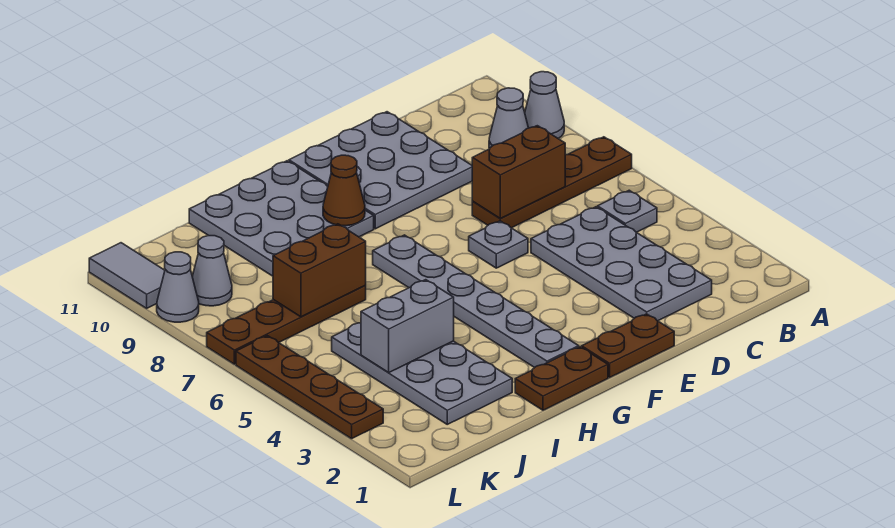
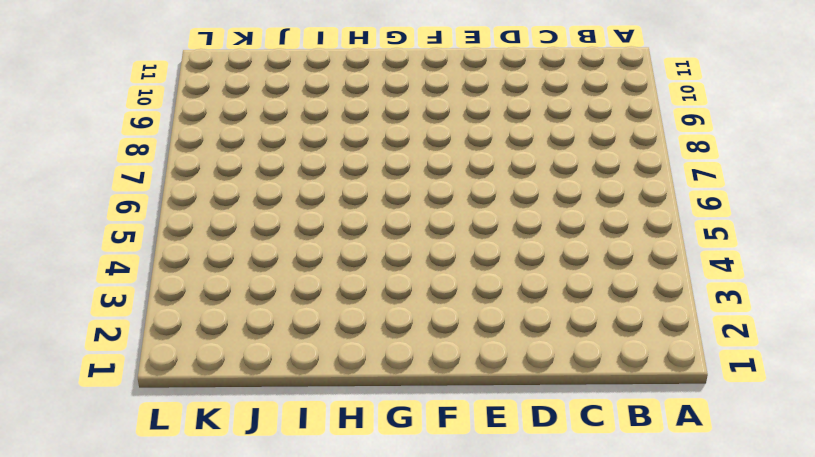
none -> brown plate A7:D7 level 1
none -> grey cone A9 level 1
none -> grey plate B5 level 1

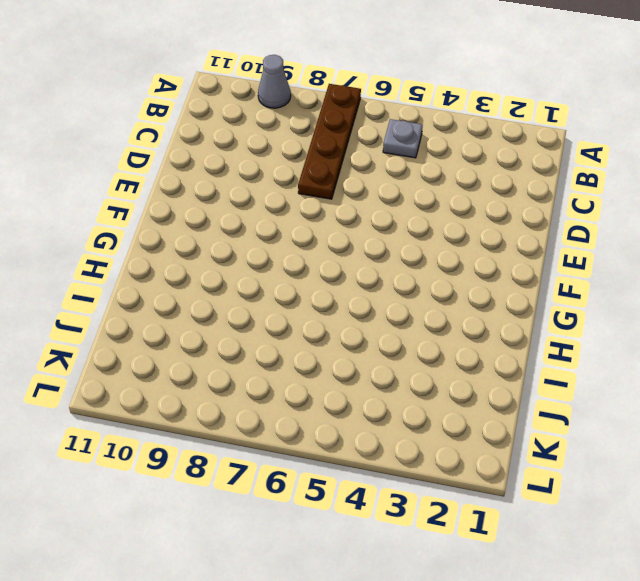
none -> grey cone B9 level 1
none -> grey plate C2:D5 level 1
none -> grey plate D9:F11 level 1

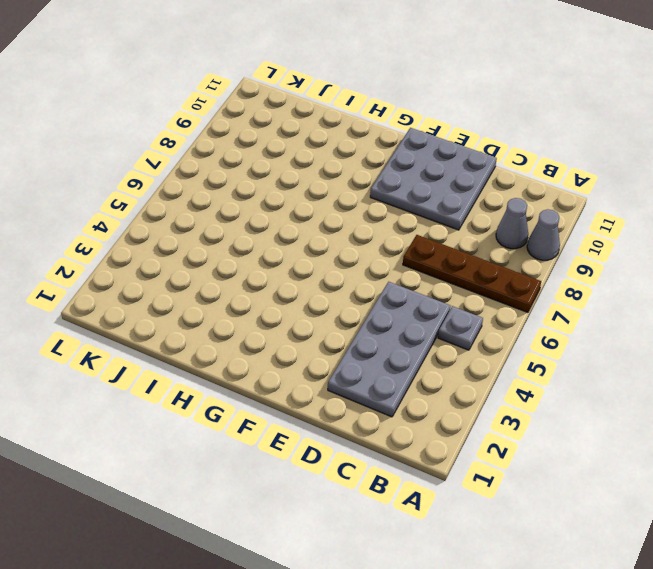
none -> brown plate E1:F1 level 1
none -> grey plate E6 level 1
none -> brown plate G1:H1 level 1

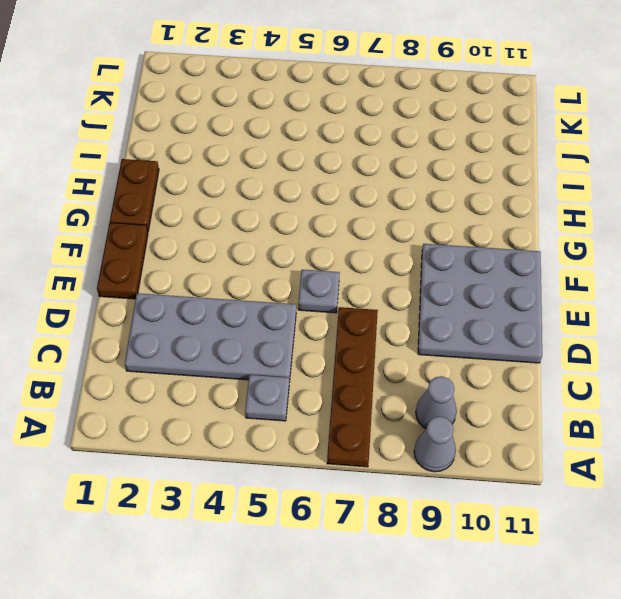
none -> grey plate G2:G7 level 1
none -> grey plate G9:I11 level 1
none -> grey plate I2:J5 level 1

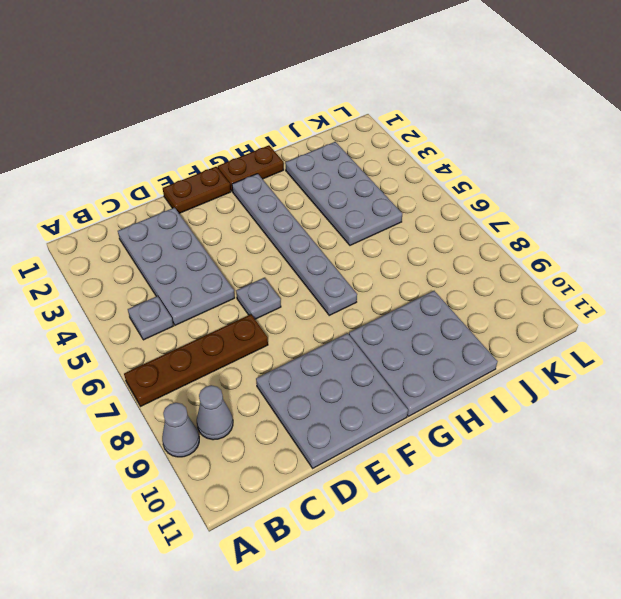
none -> brown plate I7:L7 level 1
none -> grey cone K9 level 1
none -> brown plate L3:L6 level 1

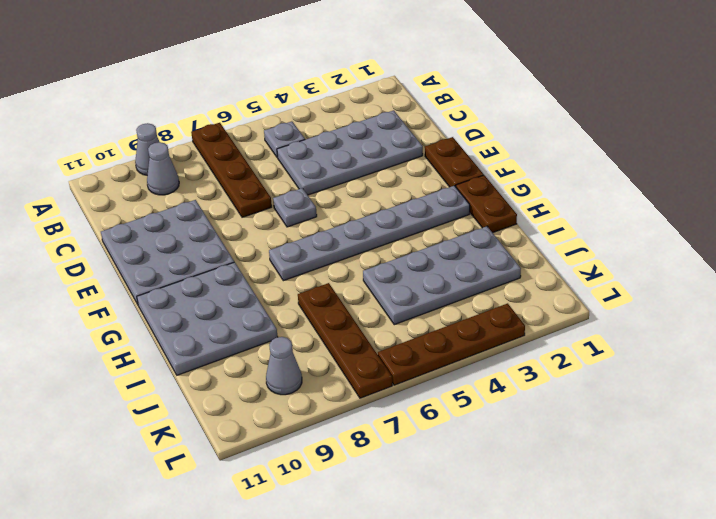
none -> grey cone L9 level 1
none -> grey tile L10:L11 level 1
none -> brown brick C7:D7 level 2

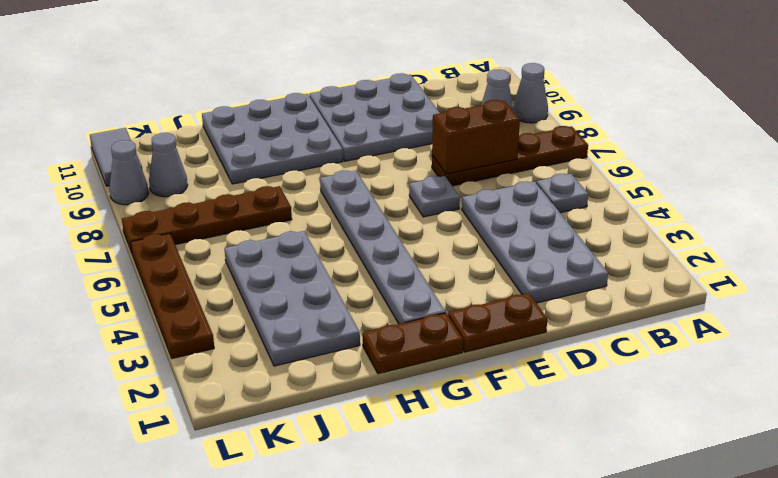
none -> brown cone G9 level 2
none -> grey brick I4:J4 level 2
none -> brown brick I7:J7 level 2

